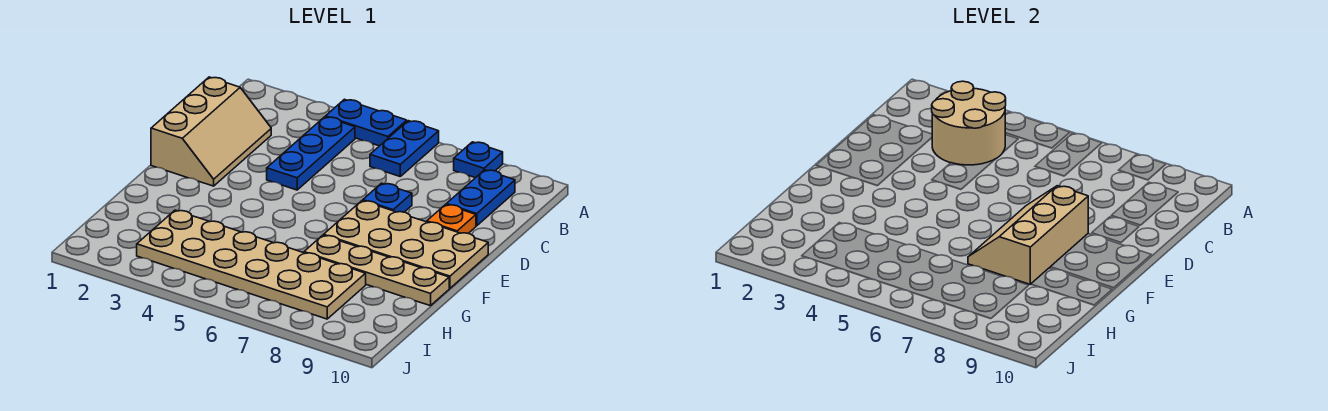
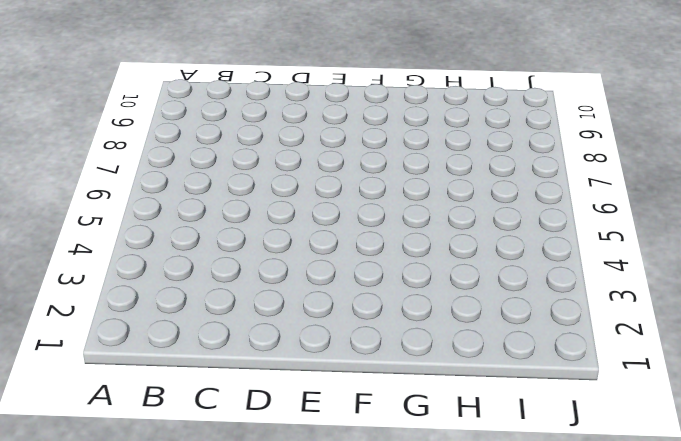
none -> blue plate A4:A5 level 1
none -> blue plate A6:B6 level 1
none -> blue plate A8 level 1

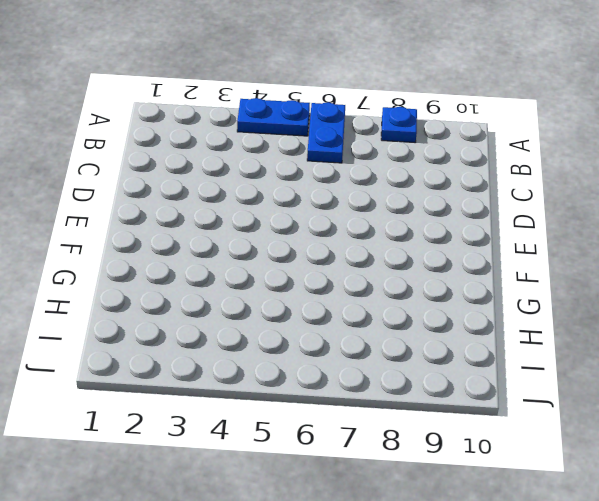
none -> blue plate B4:D4 level 1
none -> blue plate B9:C9 level 1
none -> tan slope C1:E2 level 1 top 1

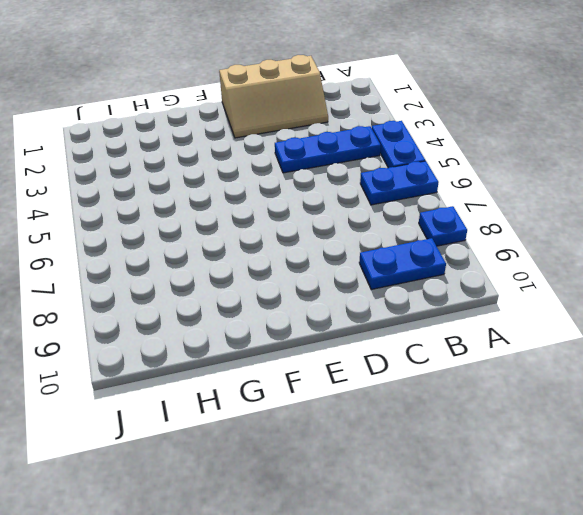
none -> blue plate D7 level 1
none -> orange plate D9 level 1
none -> tan plate E7:F10 level 1

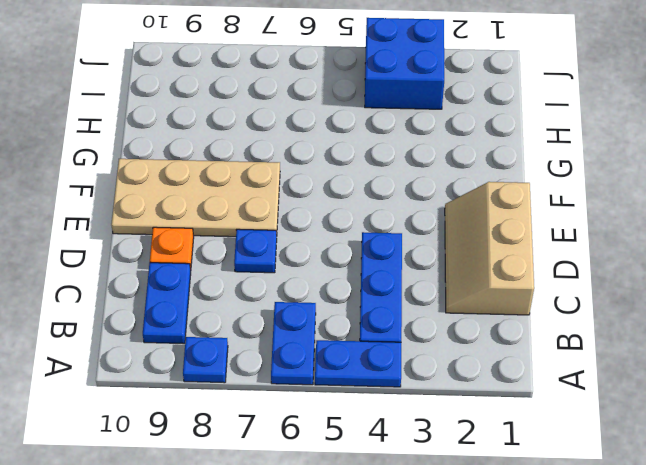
blue brick I3:J4 level 1 -> tan plate H3:I8 level 1
none -> tan plate G7:G10 level 1
none -> tan round brick B3:C4 level 2
none -> tan slope E7:G8 level 2 top 8

